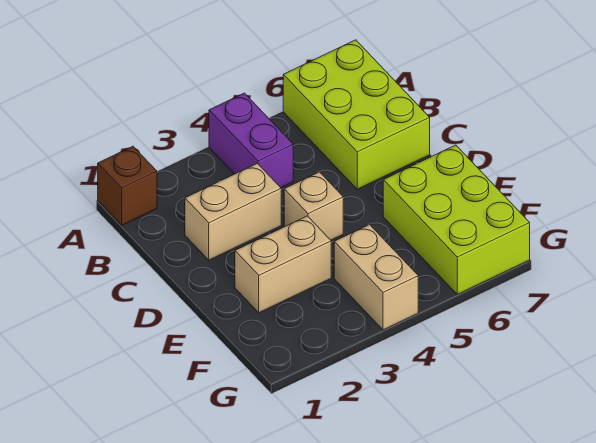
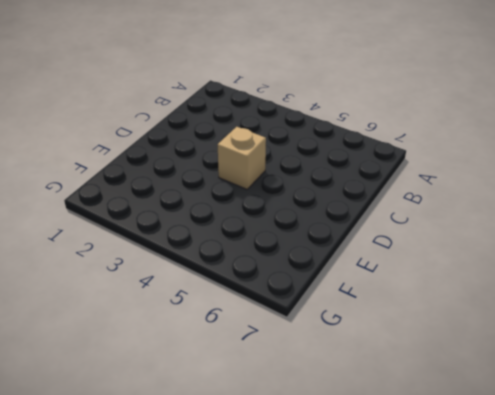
none -> brown brick A1 level 1
none -> purple brick A4:B4 level 1

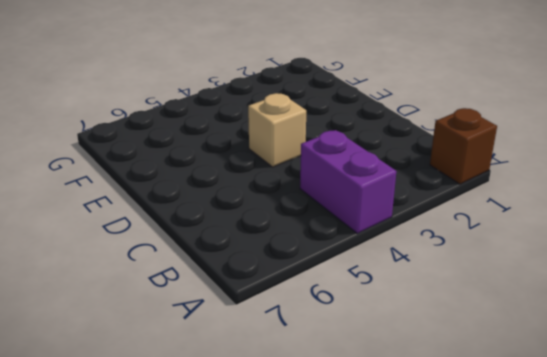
none -> lime brick A6:C7 level 1
none -> tan brick C2:C3 level 1

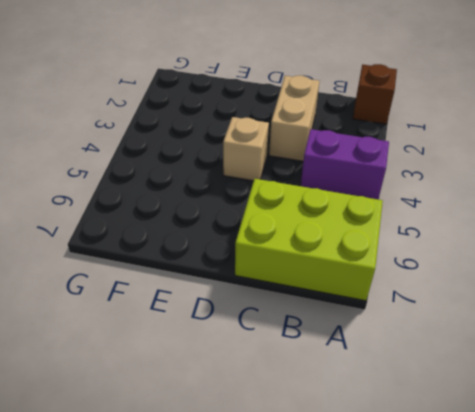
none -> tan brick E2:E3 level 1
none -> lime brick E6:G7 level 1

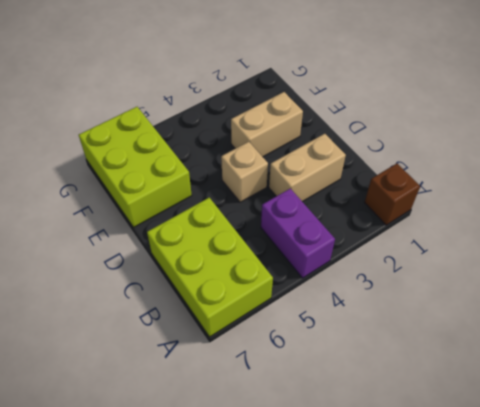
none -> tan brick F4:G4 level 1

